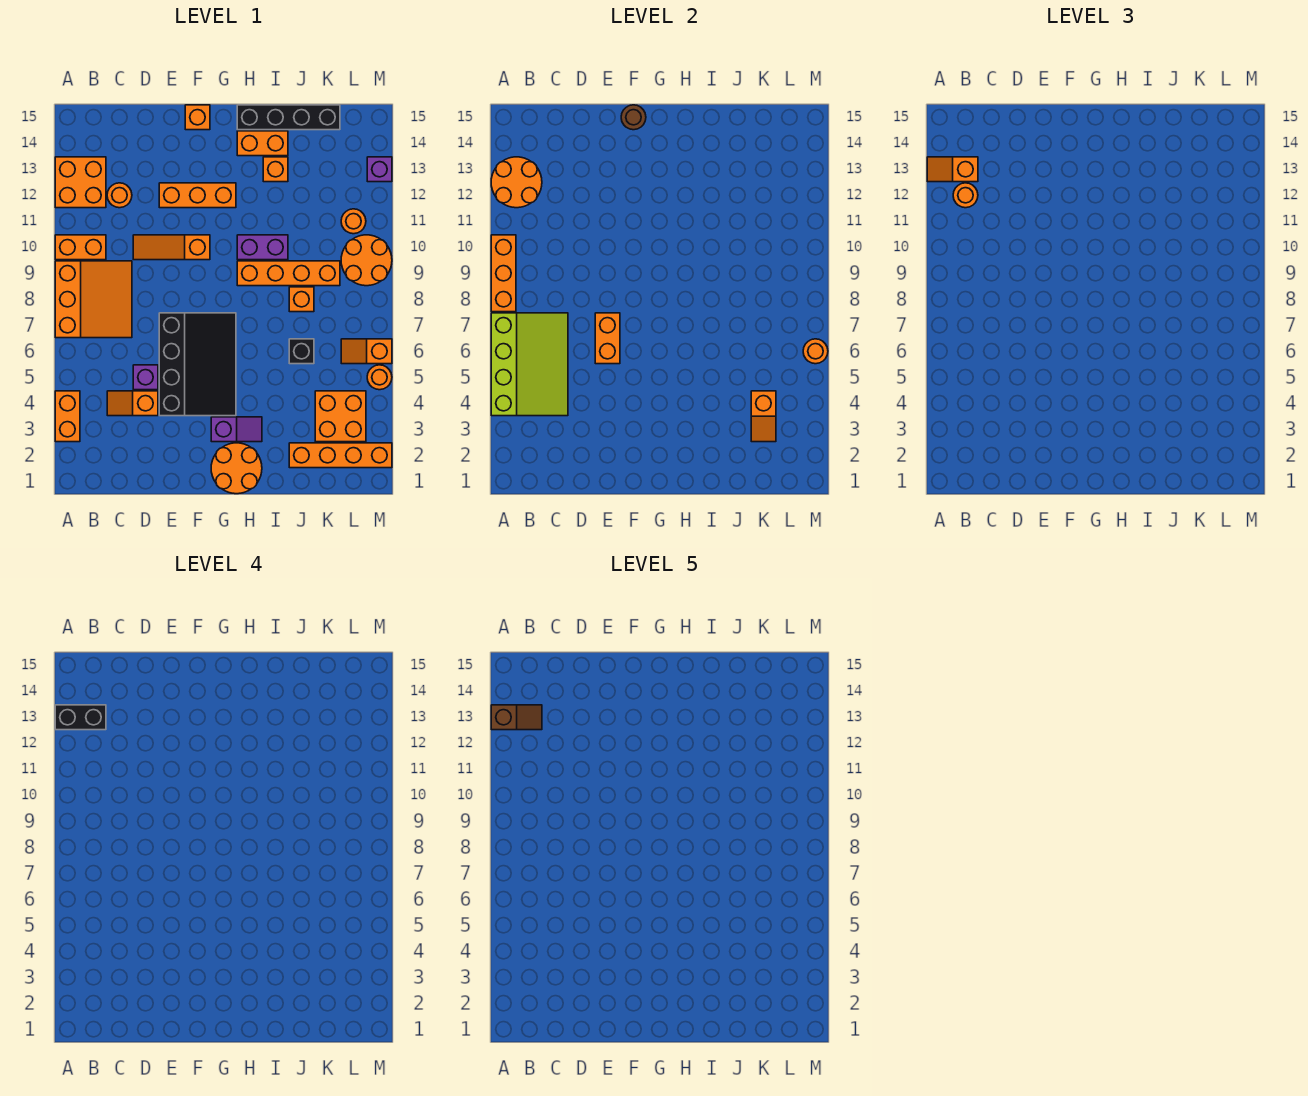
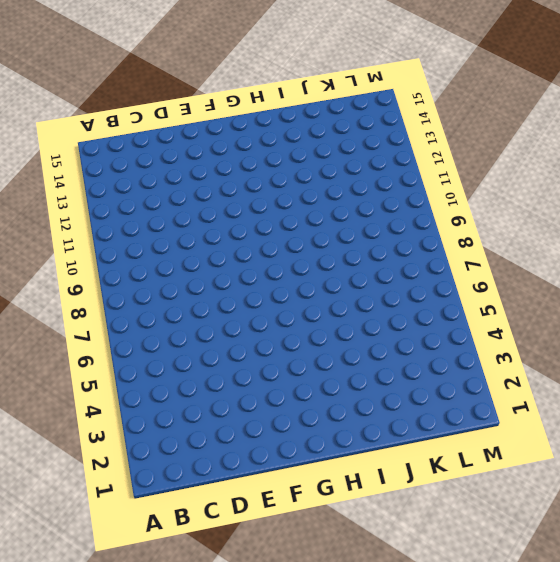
none -> orange brick A3:A4 level 1
none -> orange slope A7:C9 level 1 top A
none -> orange brick A10:B10 level 1
none -> orange brick A12:B13 level 1

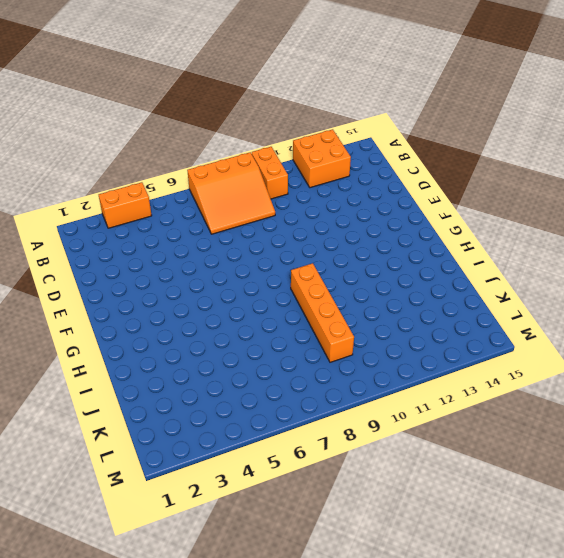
none -> orange slope C4:D4 level 1 top D
none -> orange round brick C12 level 1
none -> purple brick D5 level 1
none -> orange slope D10:F10 level 1 top F

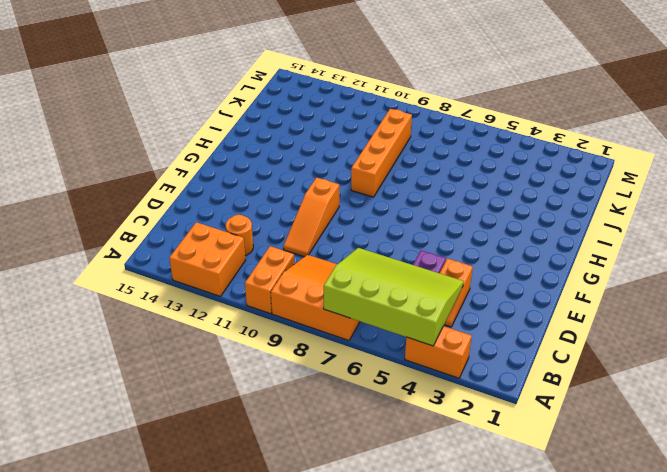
none -> black slope E4:G7 level 1 top E
none -> orange brick E12:G12 level 1
none -> orange brick F15 level 1
none -> orange round brick G1:H2 level 1

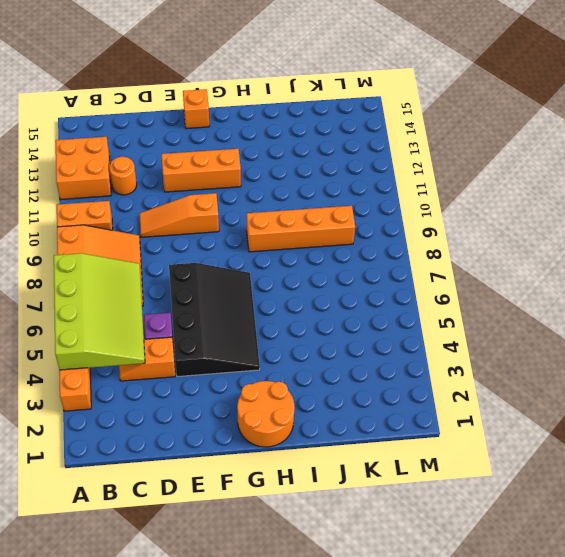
none -> purple slope G3:H3 level 1 top G
none -> purple brick H10:I10 level 1
none -> orange brick H14:I14 level 1
none -> black brick H15:K15 level 1

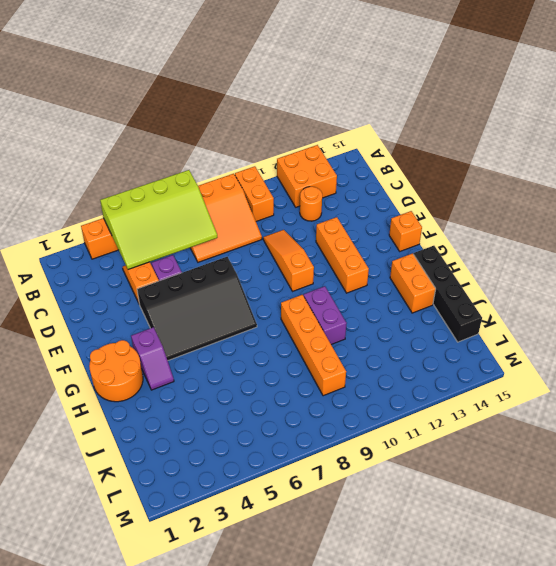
none -> orange brick I13 level 1
none -> orange brick J2:M2 level 1
none -> black brick J6 level 1
none -> orange brick J8 level 1

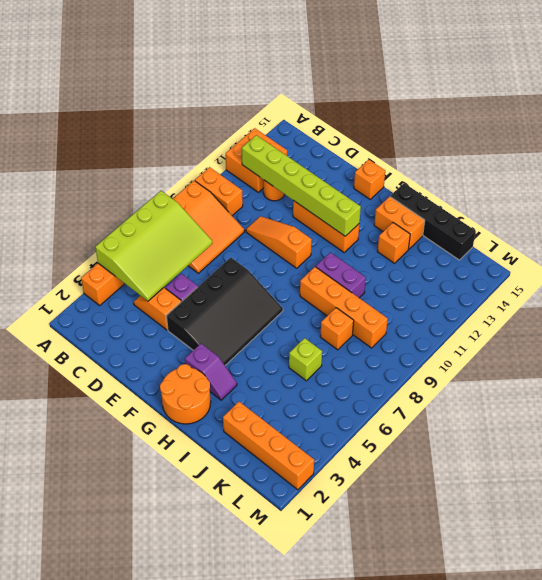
lime brick B12:G12 level 2 -> orange round brick A12:B13 level 2
lime brick J6 level 1 -> black brick J6 level 1
none -> orange brick K3:L4 level 1
none -> orange slope L6:M6 level 1 top M
none -> orange round brick L9:M10 level 1
none -> orange round brick L11 level 1

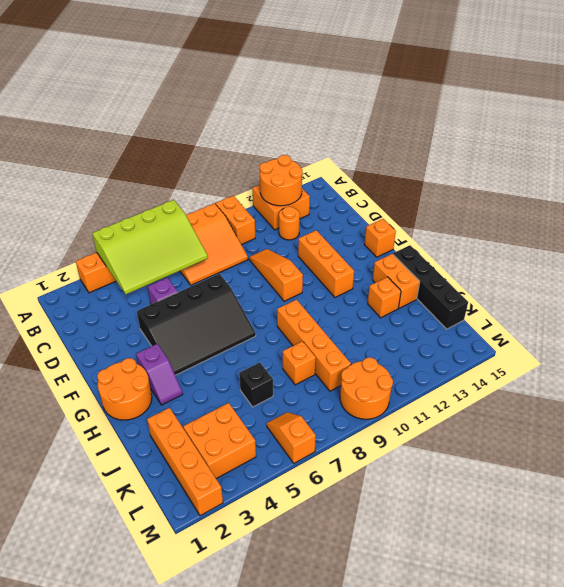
none -> orange slope C4:D4 level 1 top D
none -> purple brick H10:I10 level 1
none -> orange round brick L11 level 1
none -> orange round brick M5 level 1

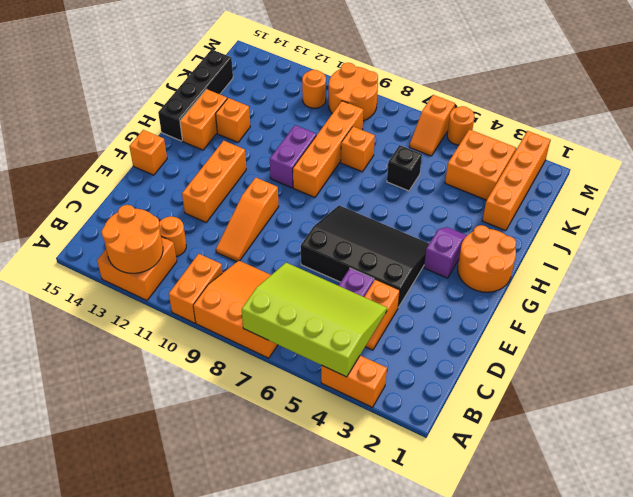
none -> purple brick M13 level 1
none -> orange brick A8:A10 level 2
none -> orange brick E6:E7 level 2
none -> brown round brick F15 level 2

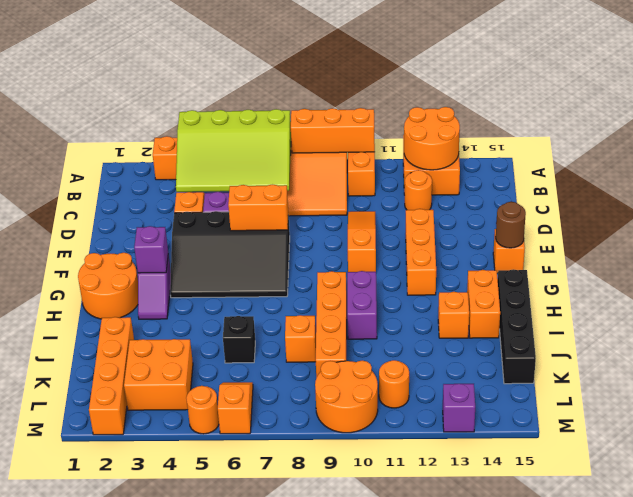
purple brick G3 level 2 -> none
none -> orange slope K3:K4 level 2 top 4
none -> orange round brick M6 level 2
none -> orange slope A13:B13 level 3 top B
none -> orange round brick B12 level 3

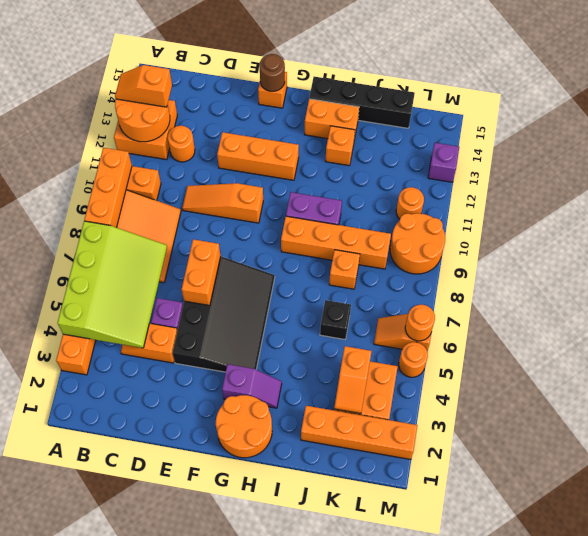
none -> orange round brick B12 level 3
none -> black brick A13:B13 level 4
none -> brown slope A13:B13 level 5 top A

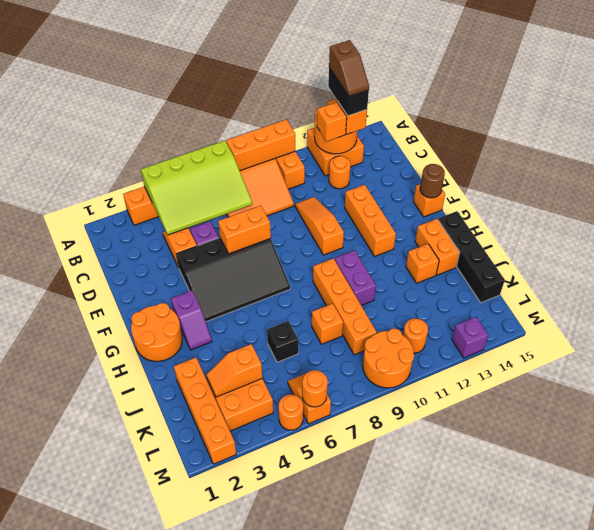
orange brick B12 level 3 -> orange round brick B12 level 3

